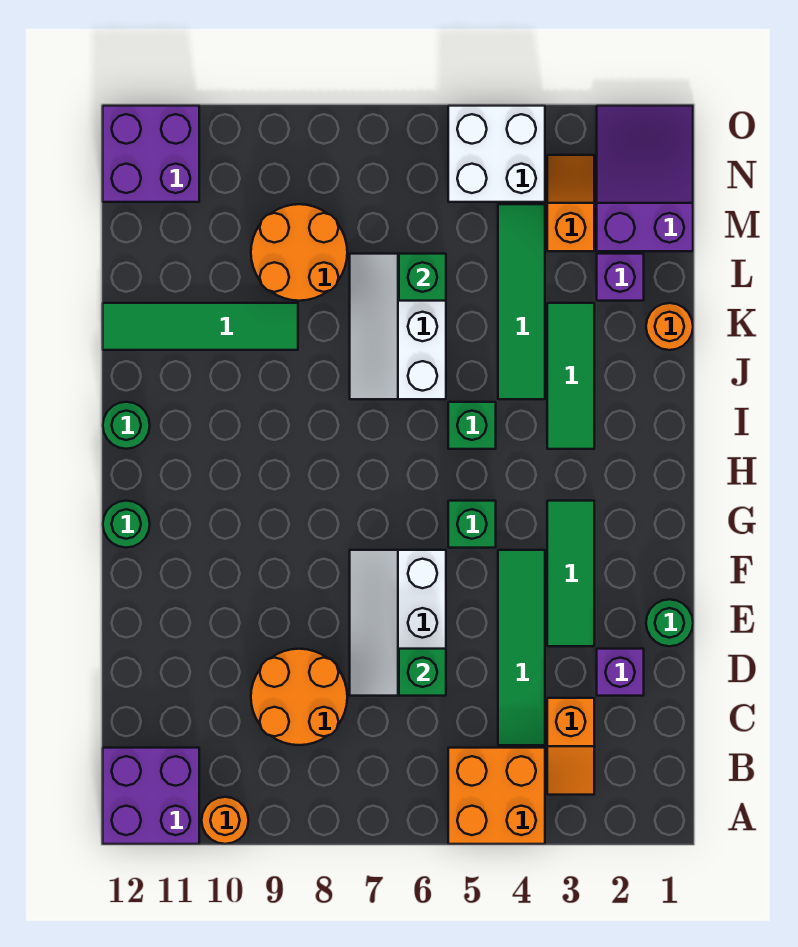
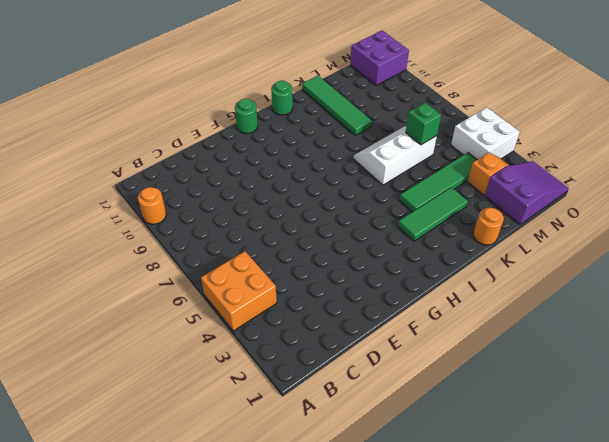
none -> purple brick A11:B12 level 1
none -> orange slope B3:C3 level 1 top C
none -> green tile C4:F4 level 1

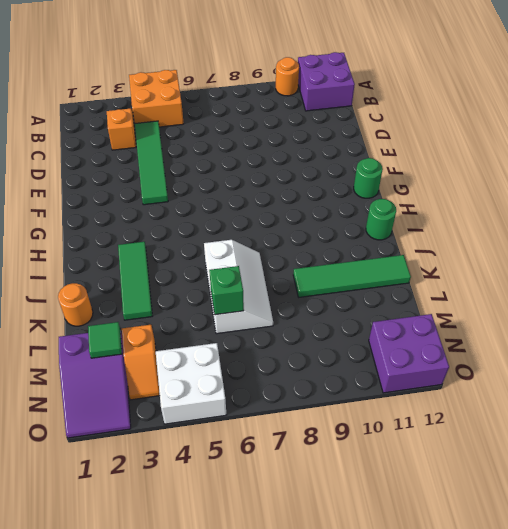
green tile M2 level 2 -> none
none -> orange round brick C8:D9 level 1
none -> purple brick D2 level 1
none -> white slope D6:F7 level 1 top 6

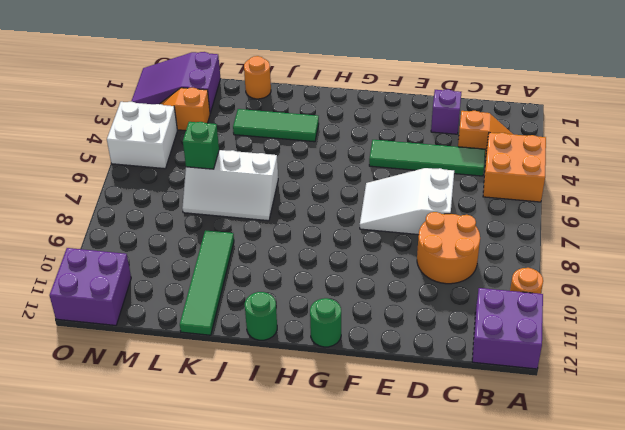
white slope D6:F7 level 1 top D -> white slope D6:F7 level 1 top 6
none -> green round brick E1 level 1
none -> green tile E3:G3 level 1
none -> green brick G5 level 1

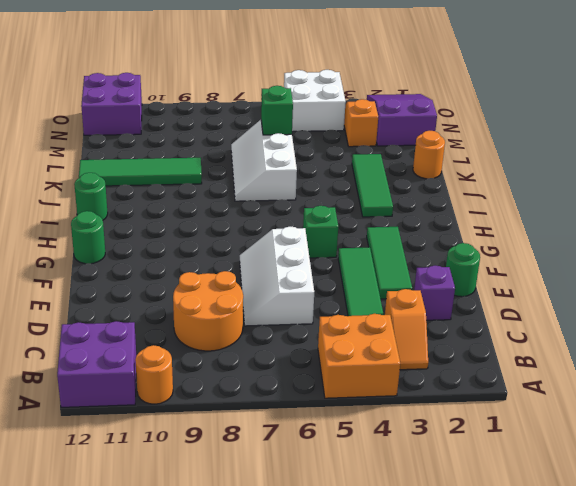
none -> green brick I5 level 1
none -> green tile J4:M4 level 1
none -> purple brick L2 level 1

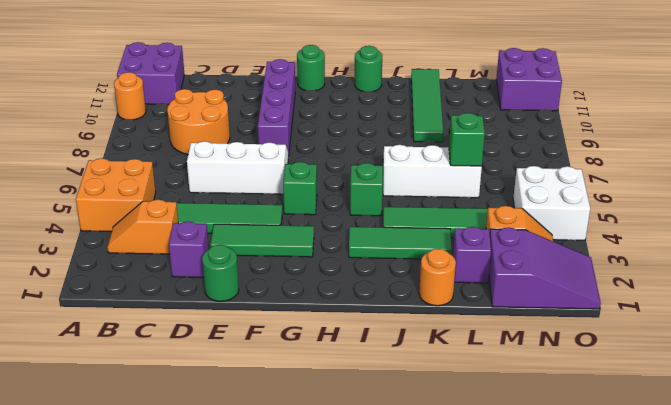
purple brick F8:F11 level 1 -> none
none -> orange round brick L8:M9 level 1
none -> green brick D6 level 2

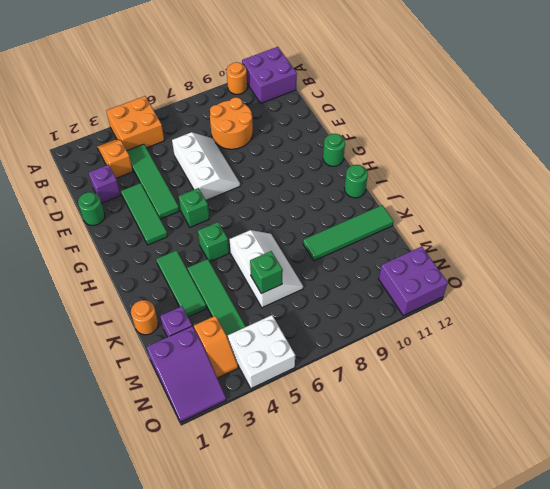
none -> orange round brick L8:M9 level 1
none -> green brick D6 level 2

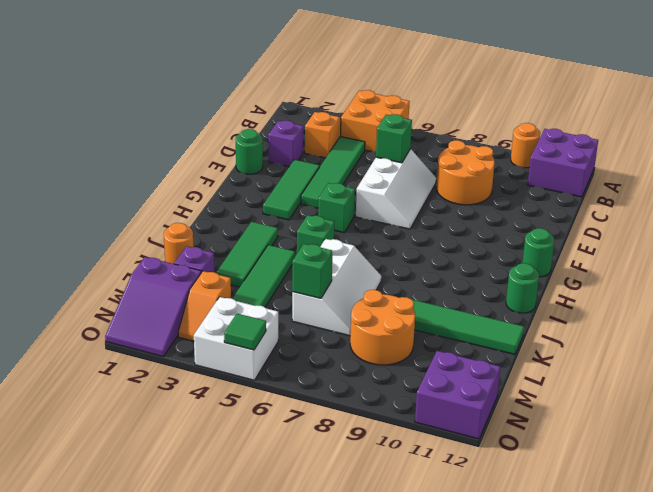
green tile O5 level 2 -> none

